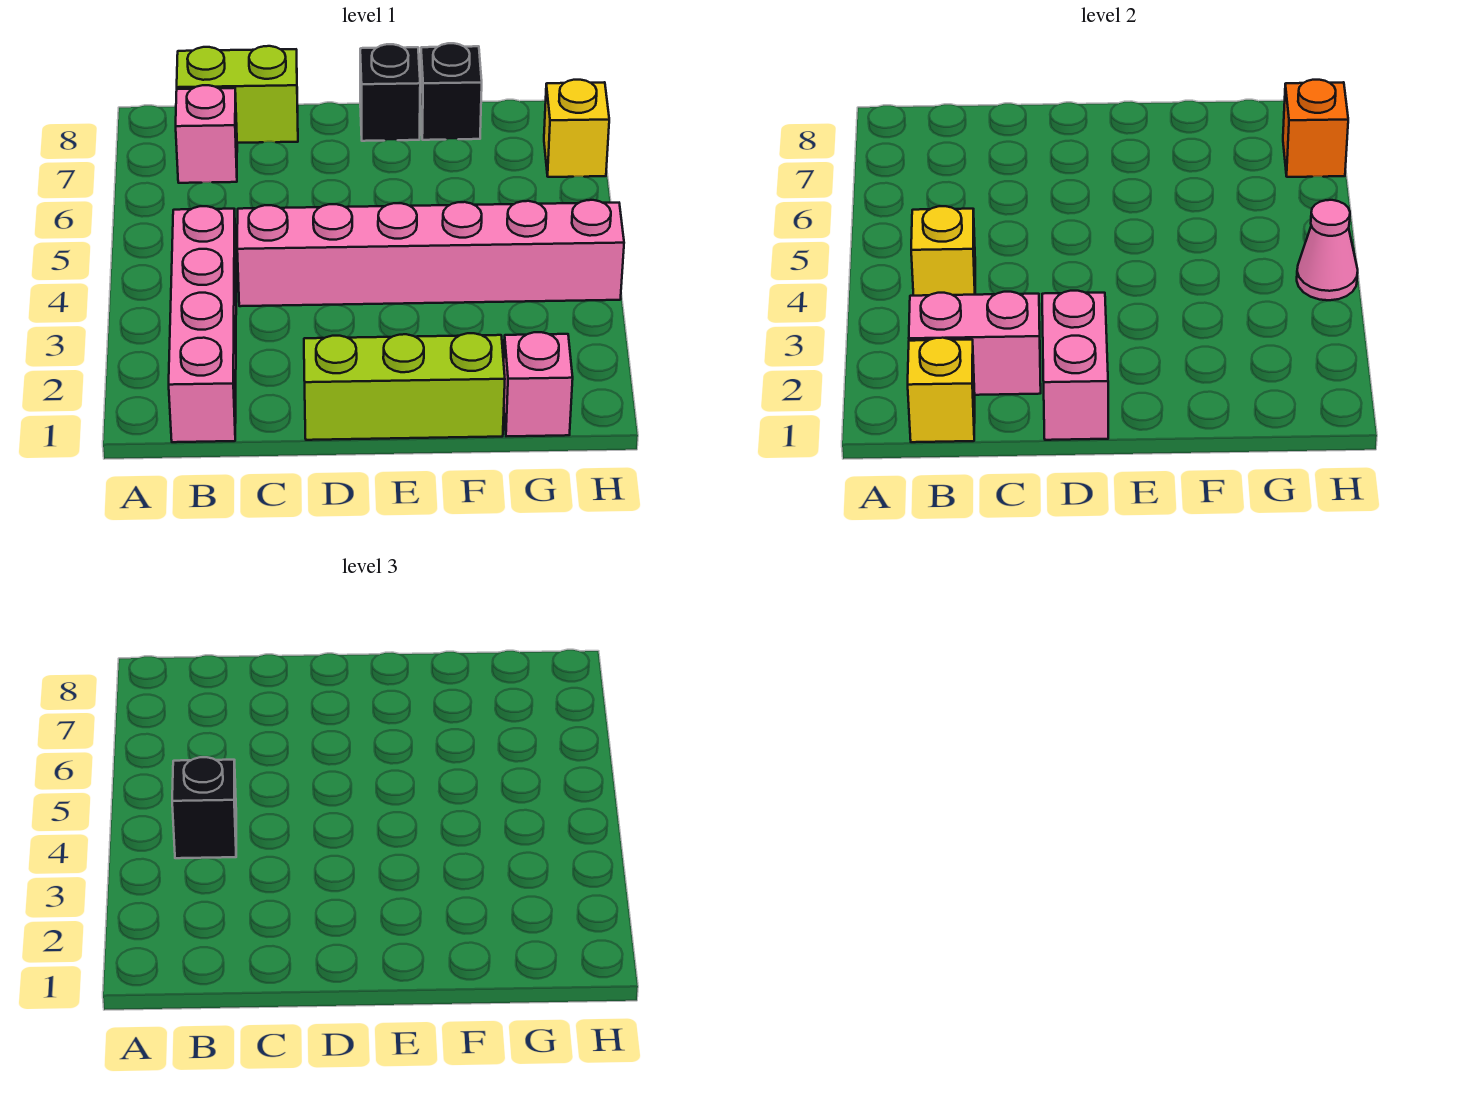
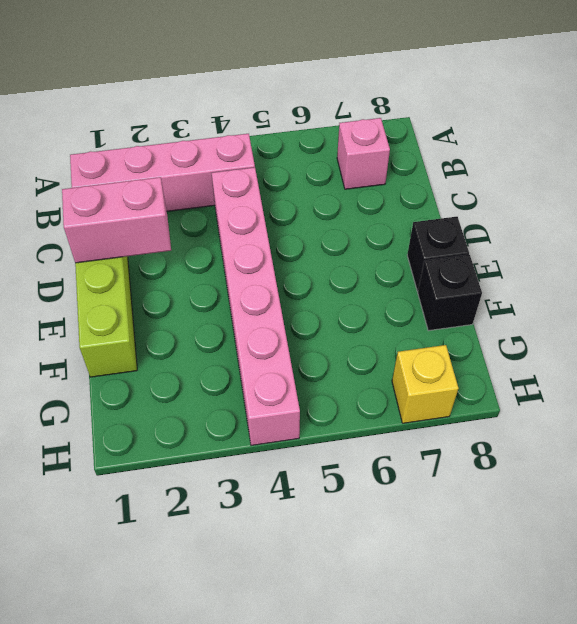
none -> lime brick B8:C8 level 1
none -> pink brick G1 level 1
none -> yellow brick B1 level 2

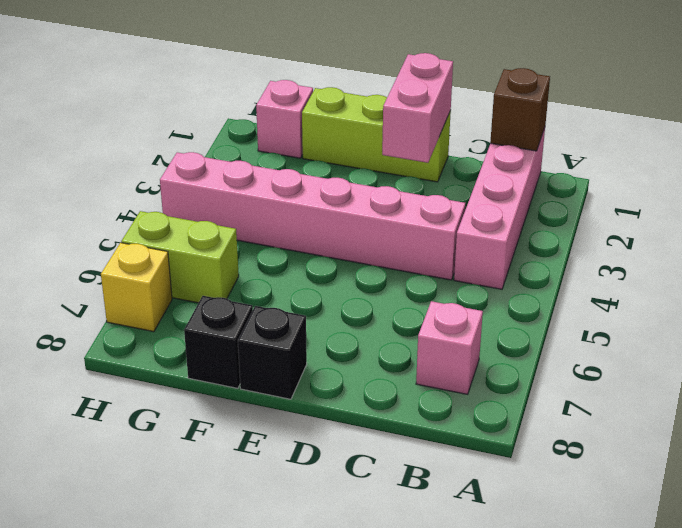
brown brick B1 level 2 -> yellow brick B1 level 2
lime brick G6:H6 level 1 -> lime brick B8:C8 level 1
none -> pink brick B2:C2 level 2
none -> yellow brick B4 level 2
none -> pink cone H4 level 2

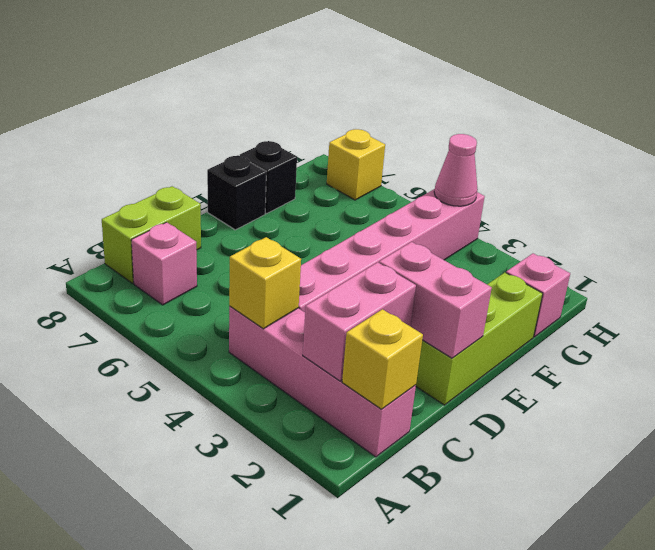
none -> orange brick H7 level 2
none -> black brick B4 level 3

